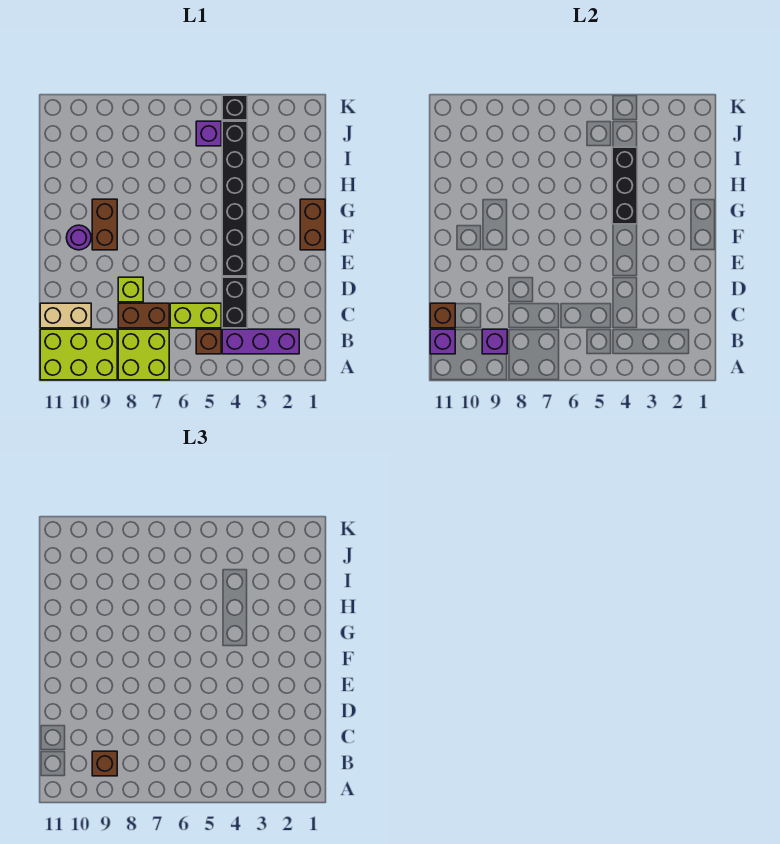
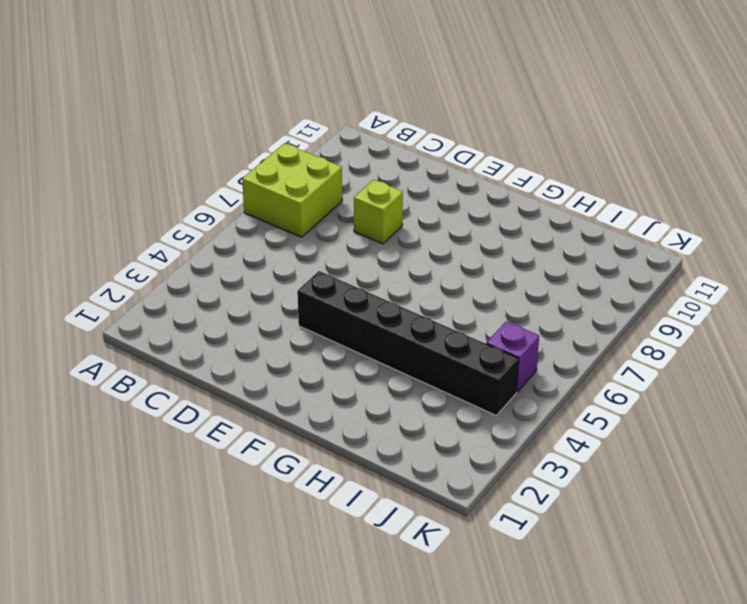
none -> lime brick A9:B11 level 1
none -> purple brick B2:B4 level 1
none -> brown brick B5 level 1

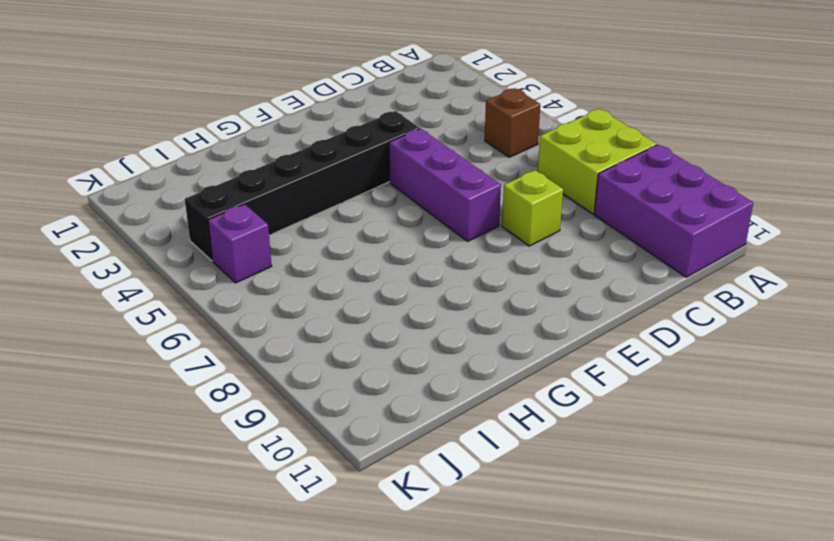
purple brick A9:B11 level 1 -> lime brick A9:B11 level 1
purple brick E5:E7 level 1 -> purple brick B2:B4 level 1
none -> black brick C4:D4 level 1
none -> lime brick C5:C6 level 1
none -> brown brick C7:C8 level 1

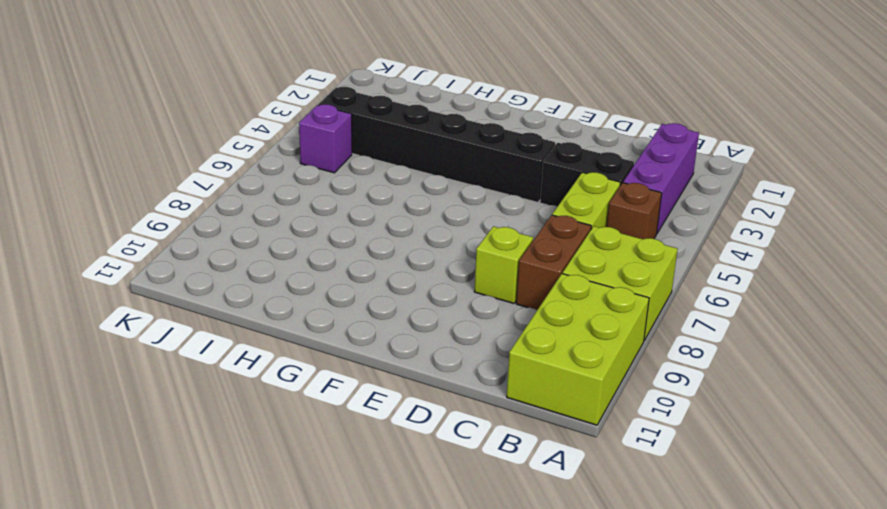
none -> tan brick C10:C11 level 1
none -> brown brick F1:G1 level 1
none -> brown brick F9:G9 level 1

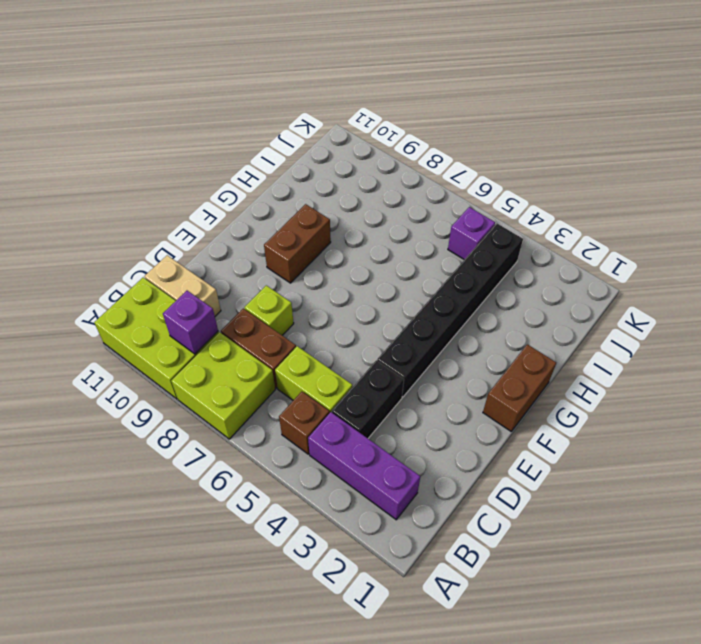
none -> purple round brick F10 level 1
none -> black brick K4 level 1
none -> purple brick B11 level 2

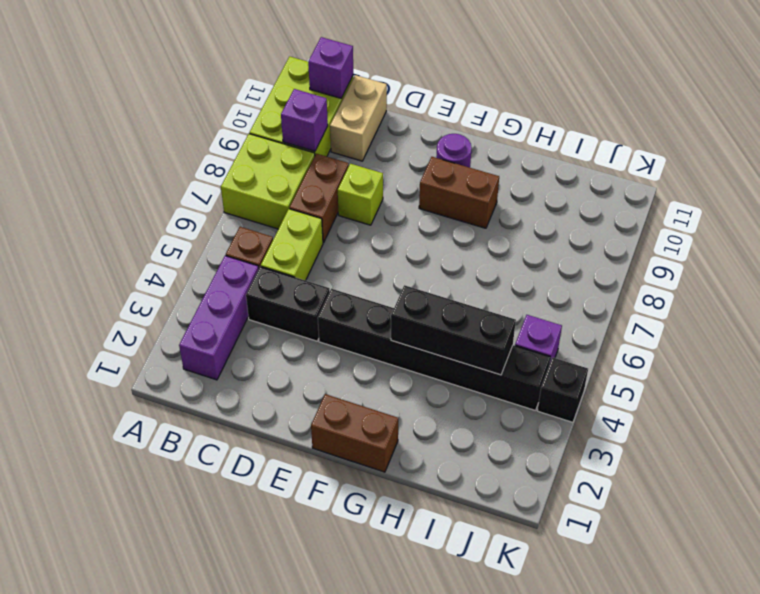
none -> brown brick C11 level 2
none -> brown brick B9 level 3

